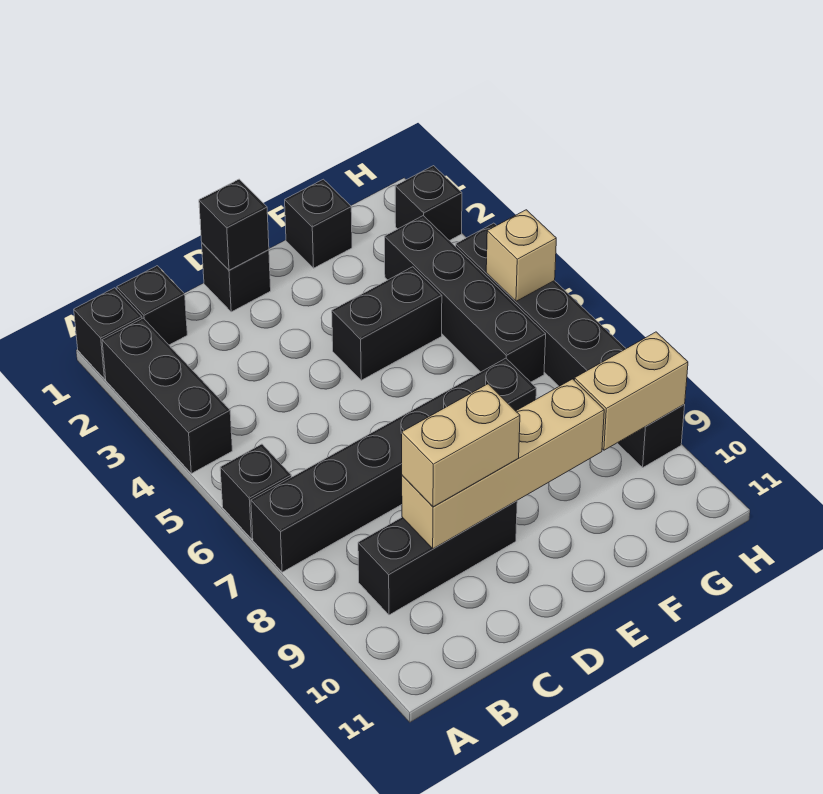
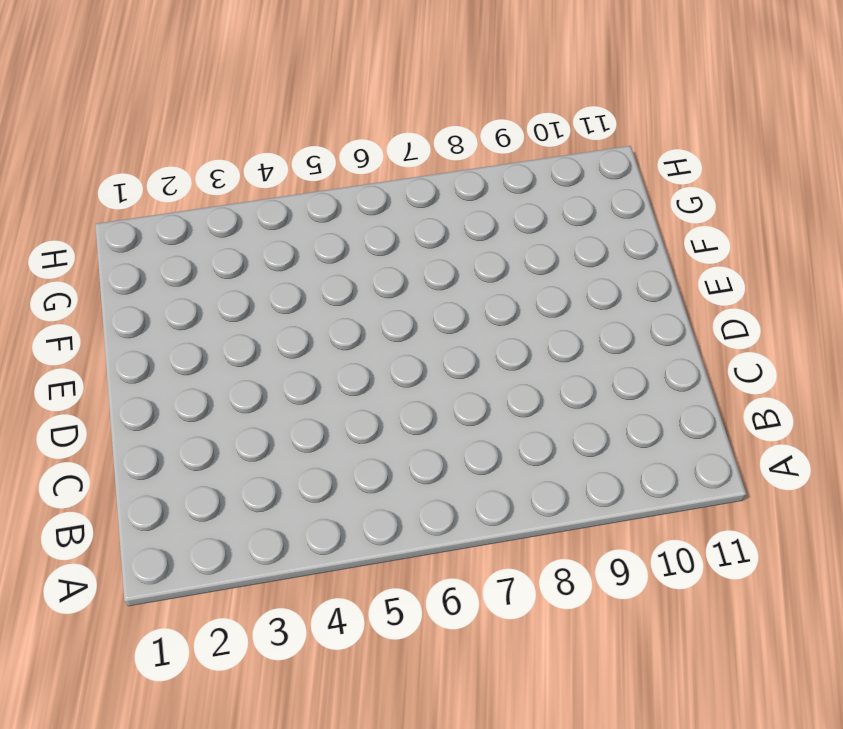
none -> black brick A1 level 1
none -> black brick A2:A4 level 1
none -> black brick A6 level 1

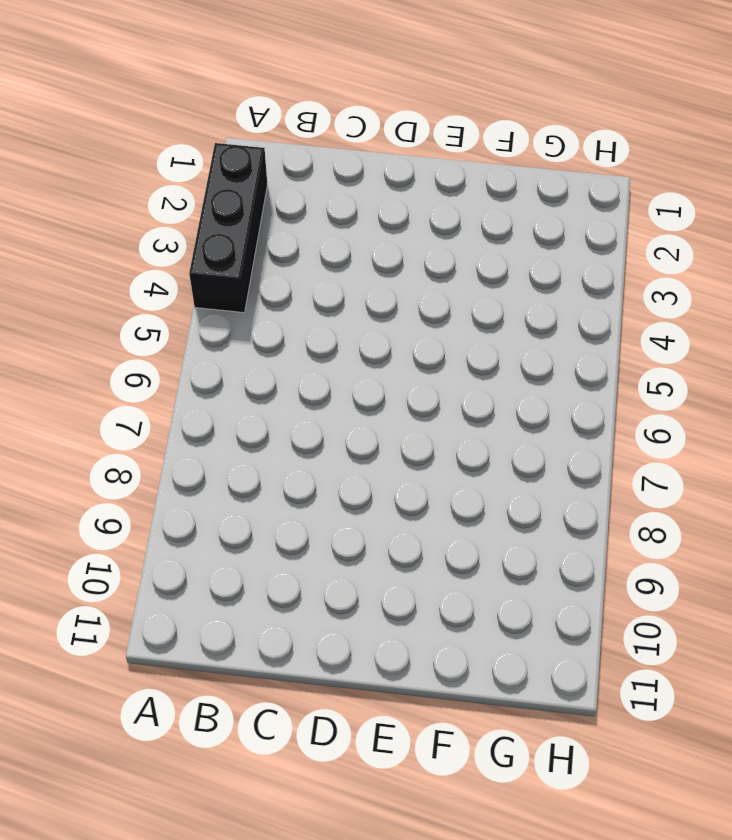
none -> black brick A1 level 1
none -> black brick A6 level 1
none -> black brick A7:F7 level 1

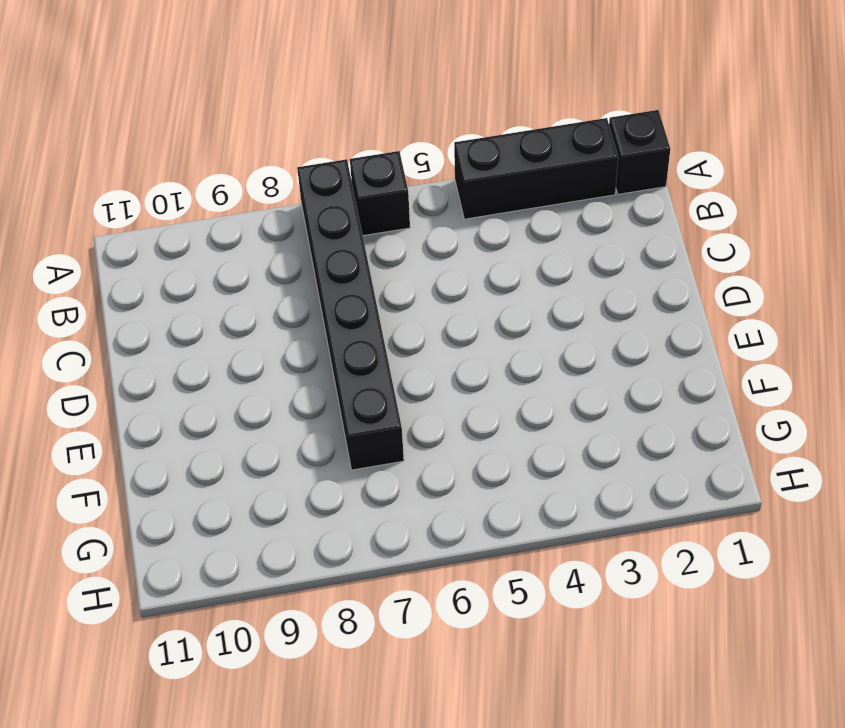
none -> black brick B1 level 1
none -> black brick B9:D9 level 1
none -> black brick D1 level 1

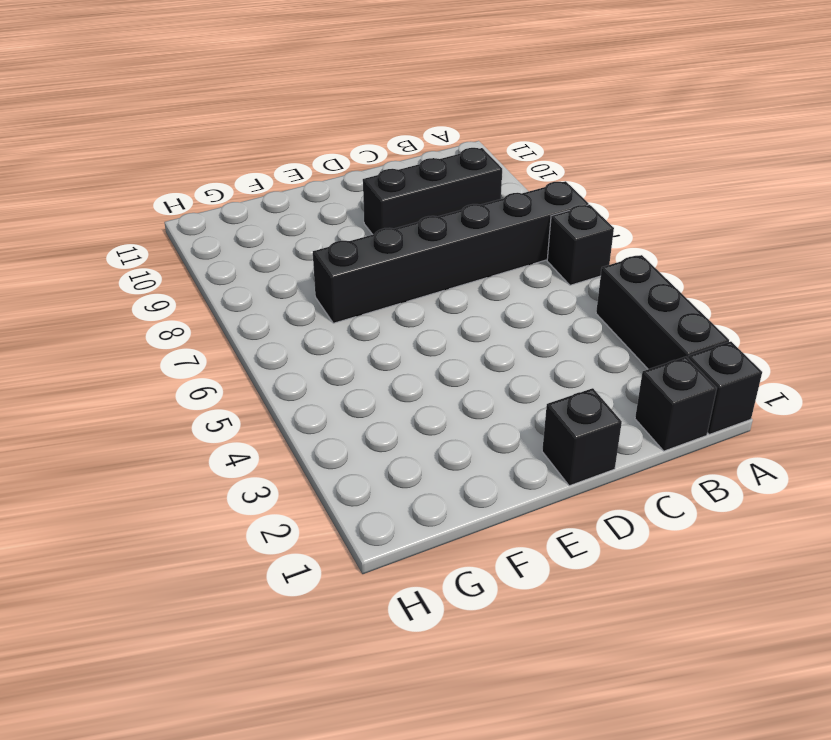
none -> black brick E4:F4 level 1
none -> black brick F1 level 1
none -> black brick G3:G6 level 1

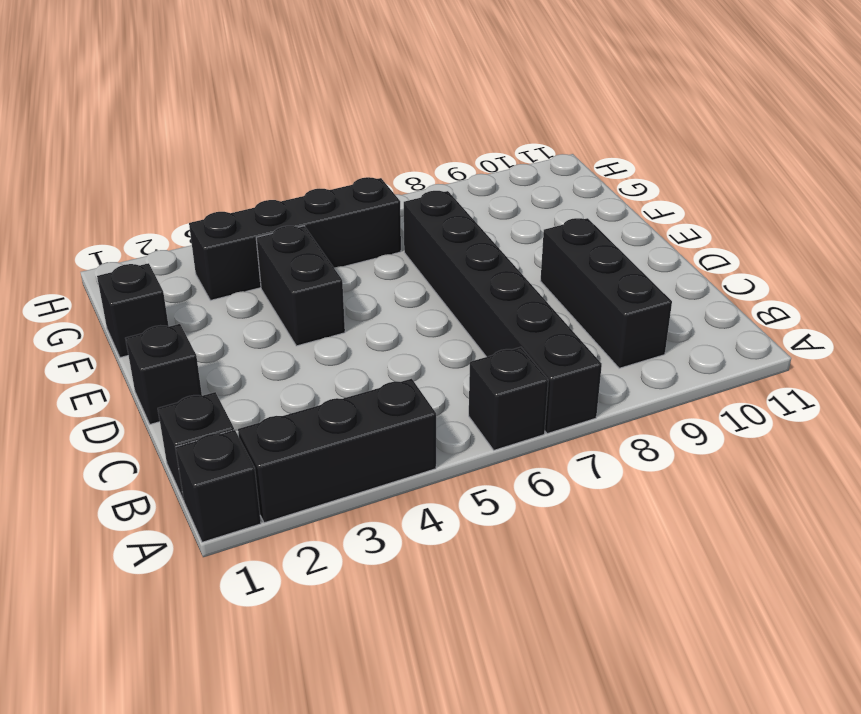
none -> black brick H2 level 1
none -> black brick H4:H9 level 1
none -> tan brick C9:F9 level 2

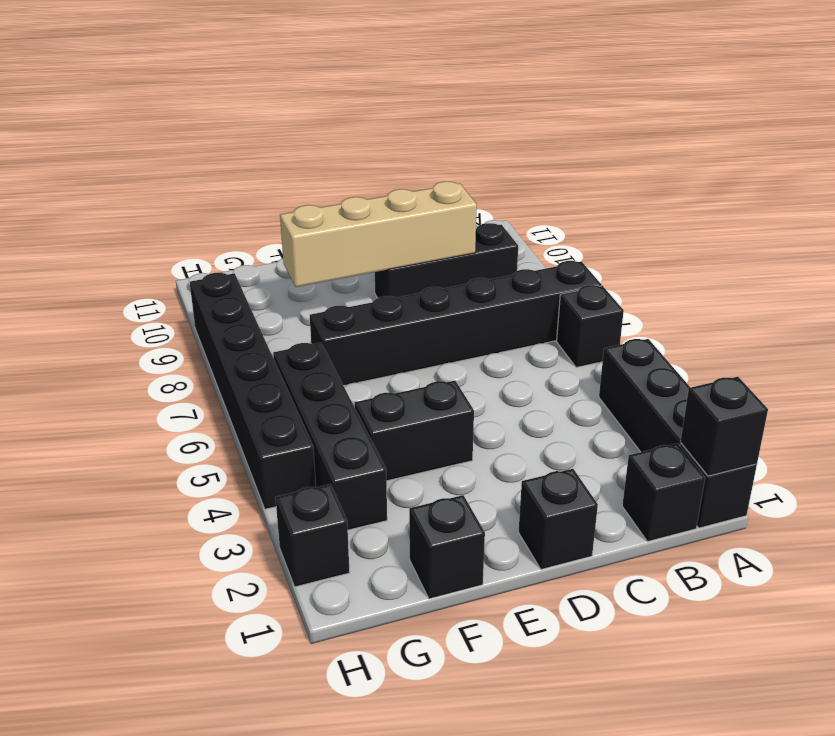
black brick A1 level 2 -> black brick D1 level 2
none -> tan brick G9:H9 level 2
none -> tan brick H5 level 2
none -> tan brick C9:D9 level 3

